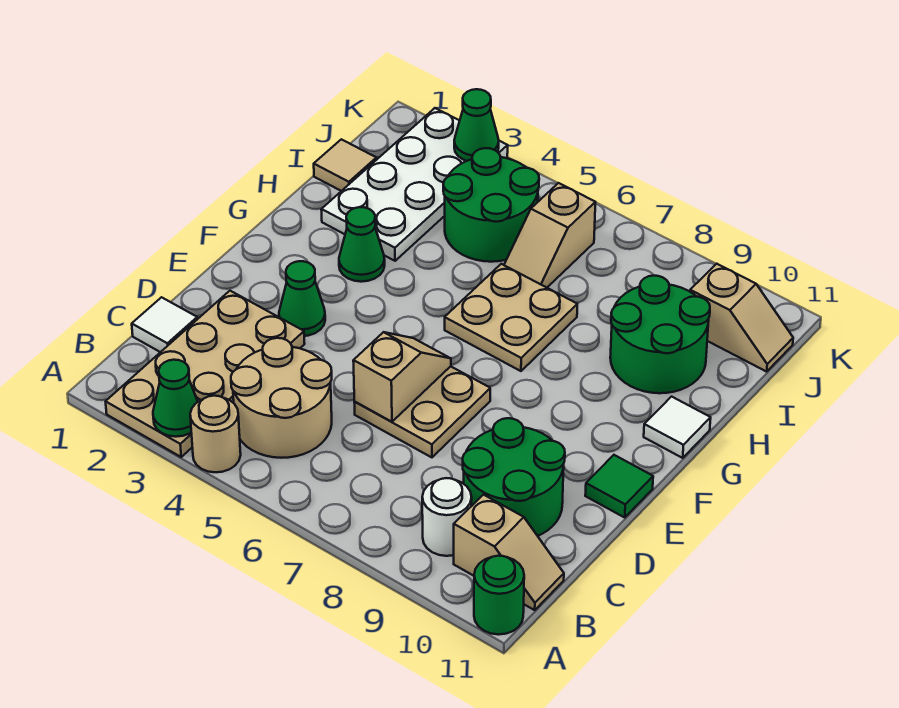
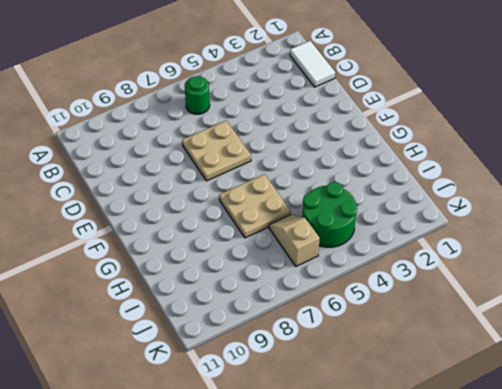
white tile B1:C1 level 1 -> white tile C1 level 1
green round brick B6 level 1 -> green round brick A11 level 1
none -> tan plate A2:D3 level 1
none -> tan round brick A4 level 1
none -> tan round brick B4:C5 level 1

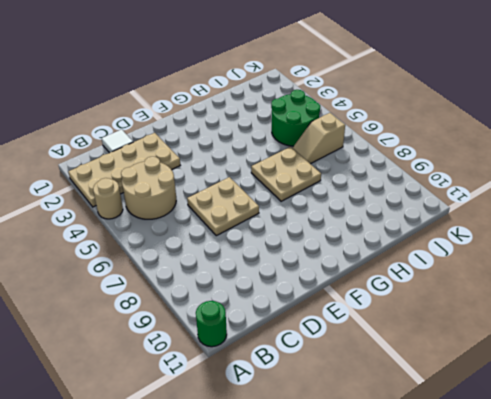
none -> white round brick B9 level 1
none -> tan slope B10:B11 level 1 top 10
none -> green round brick C9:D10 level 1

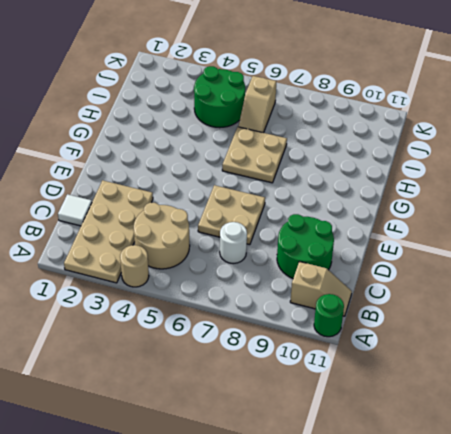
white round brick C7 level 1 -> white round brick B9 level 1
none -> green cone E3 level 1
none -> green tile E11 level 1
none -> green cone G3 level 1

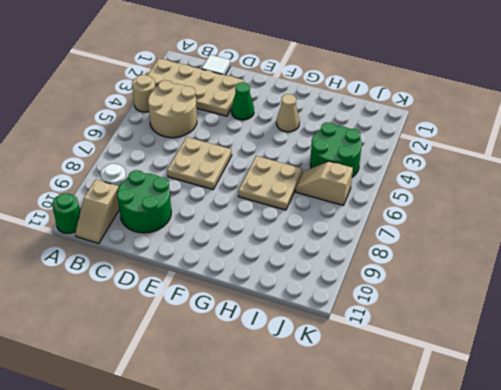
tan cone G3 level 1 -> green cone G3 level 1
none -> green tile E11 level 1
none -> white tile G11 level 1
none -> white plate H2:K3 level 1

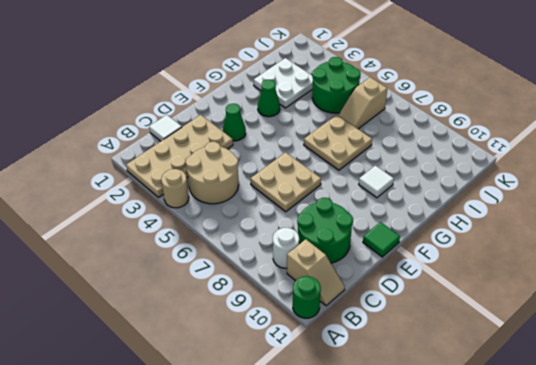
white tile G9 level 1 -> white tile G11 level 1
white plate H2:I3 level 1 -> white plate H2:K3 level 1
none -> green round brick H9:I10 level 1
none -> tan tile I1 level 1
none -> tan slope J10:J11 level 1 top 10

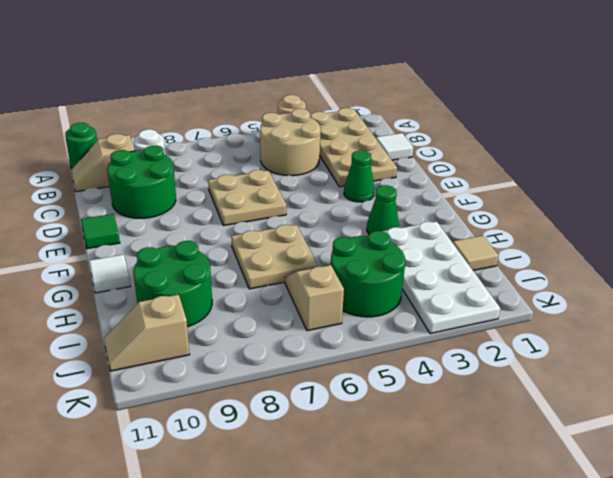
none -> green cone A3 level 2
none -> tan slope D6:E6 level 2 top D
none -> green cone K3 level 2

